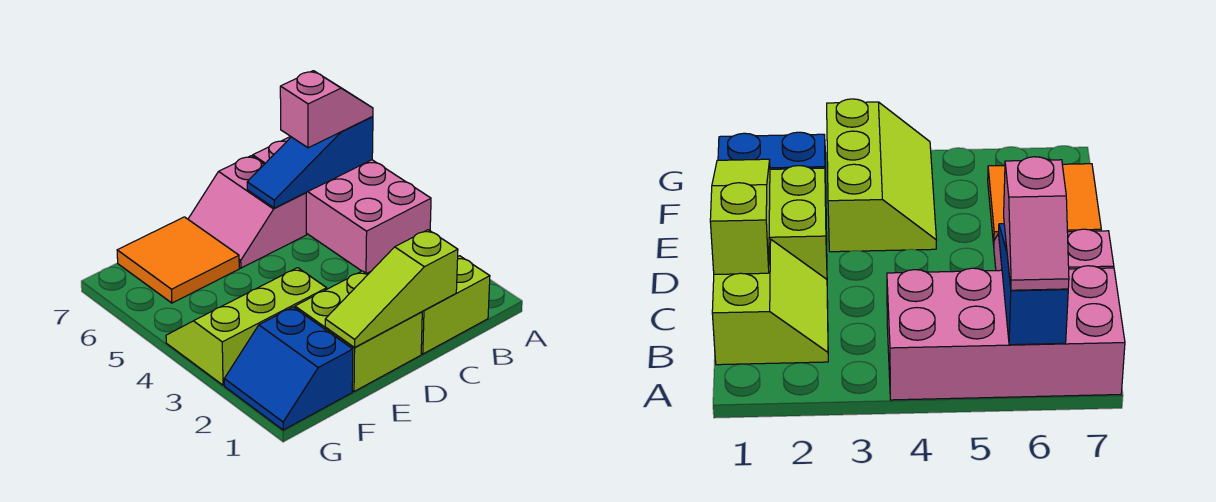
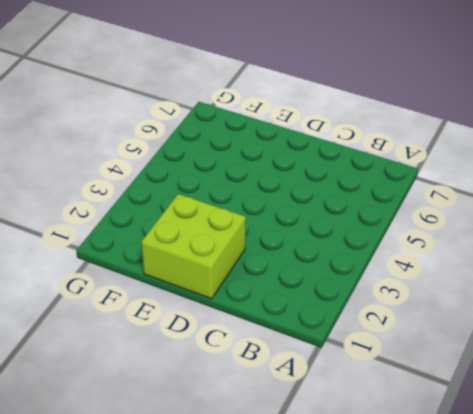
none -> pink brick A4:B7 level 1
none -> lime slope B1:C2 level 1 top 1

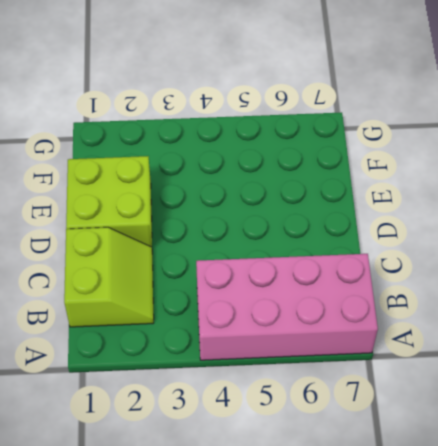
none -> pink slope C6:D7 level 1 top C
none -> lime slope E3:G4 level 1 top 3

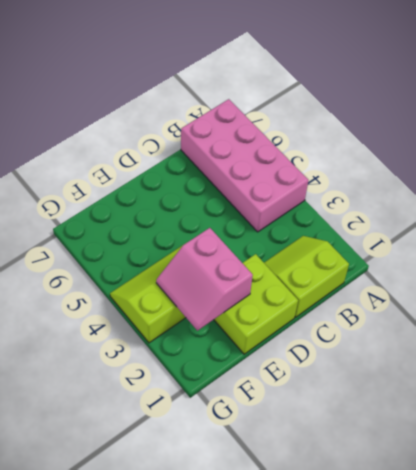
pink slope E2:F3 level 2 top E -> pink slope C6:D7 level 1 top C
none -> orange tile E6:F7 level 1
none -> blue slope F1:G2 level 1 top F

